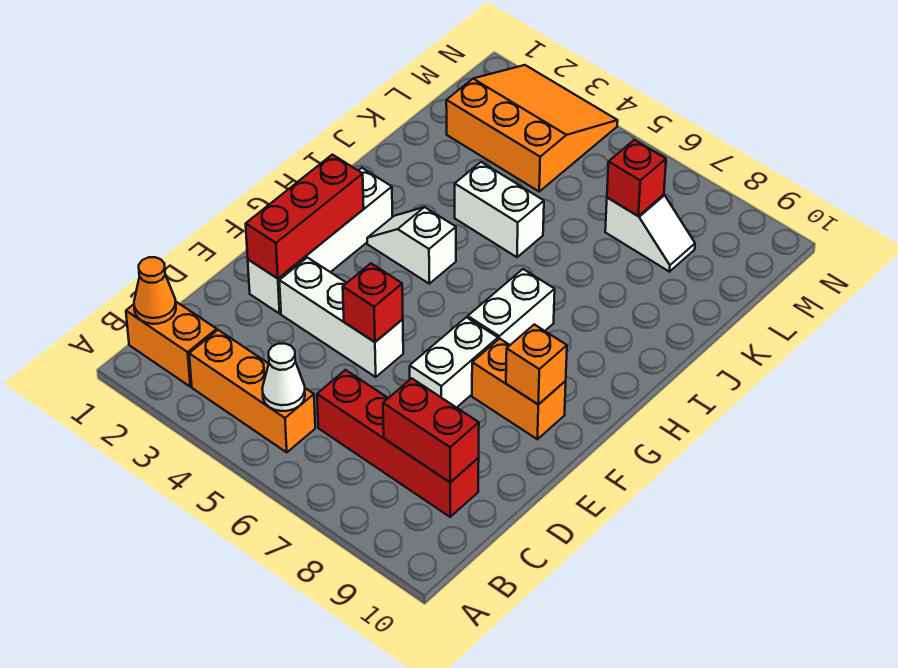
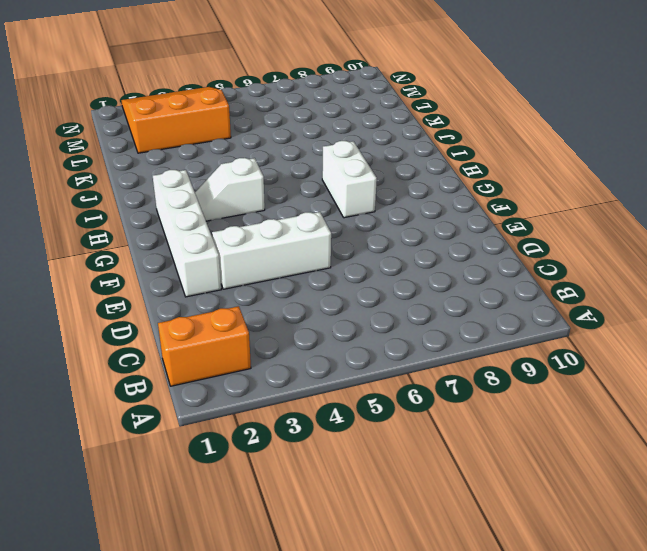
none -> orange brick B3:B5 level 1
none -> red brick C6:C9 level 1
none -> white brick E7:F7 level 1

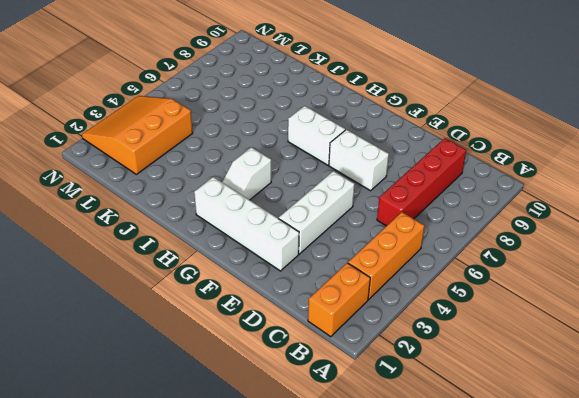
none -> orange brick F8:F9 level 1
none -> white brick J4:J5 level 1
none -> white slope L7:L8 level 1 top 7

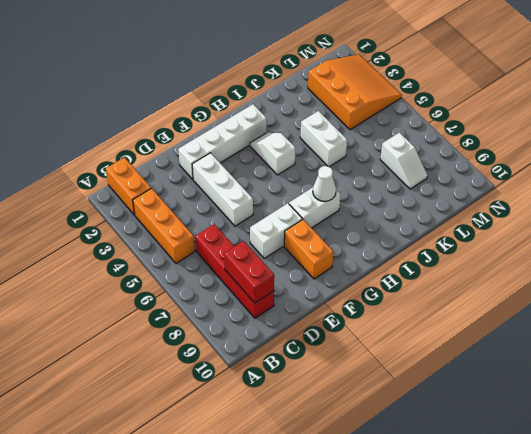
white cone H7 level 2 -> white cone B5 level 2
none -> orange cone B1 level 2
none -> red brick E2:G2 level 2
none -> red brick E5 level 2

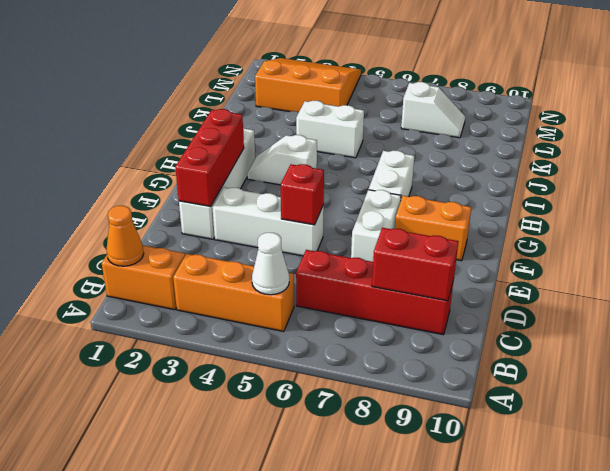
none -> orange brick F9 level 2
none -> red brick L7 level 2

